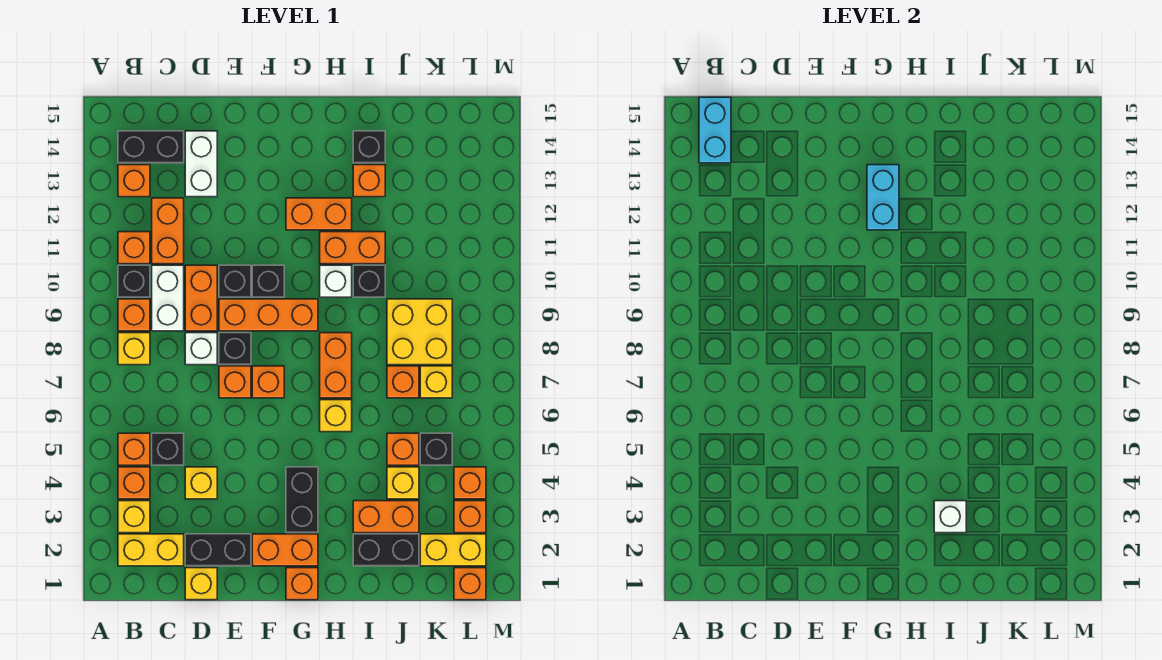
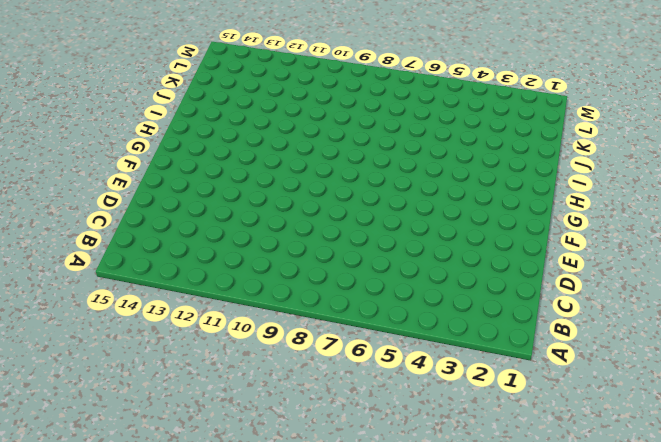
none -> yellow brick B2:C2 level 1
none -> yellow brick B3 level 1
none -> orange brick B4 level 1
none -> orange brick B5 level 1

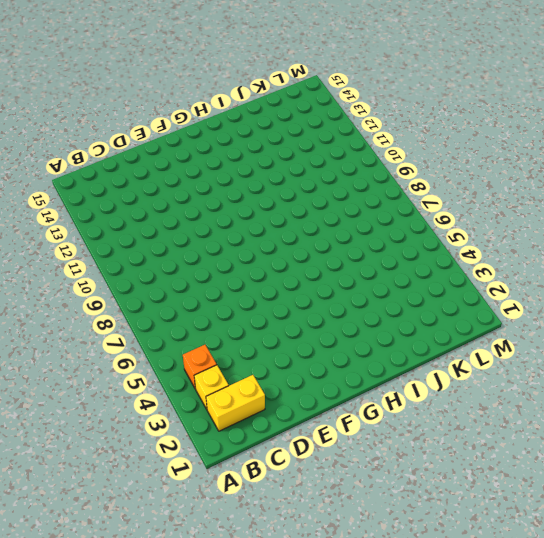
none -> orange brick B5 level 1
none -> yellow brick B8 level 1
none -> orange brick B9 level 1
none -> black brick B10 level 1

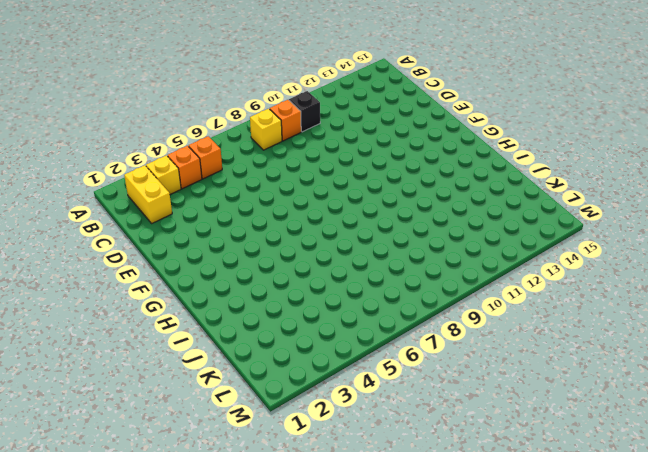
none -> orange brick B11 level 1
none -> orange brick B13 level 1
none -> black brick B14:C14 level 1
none -> black brick C5 level 1

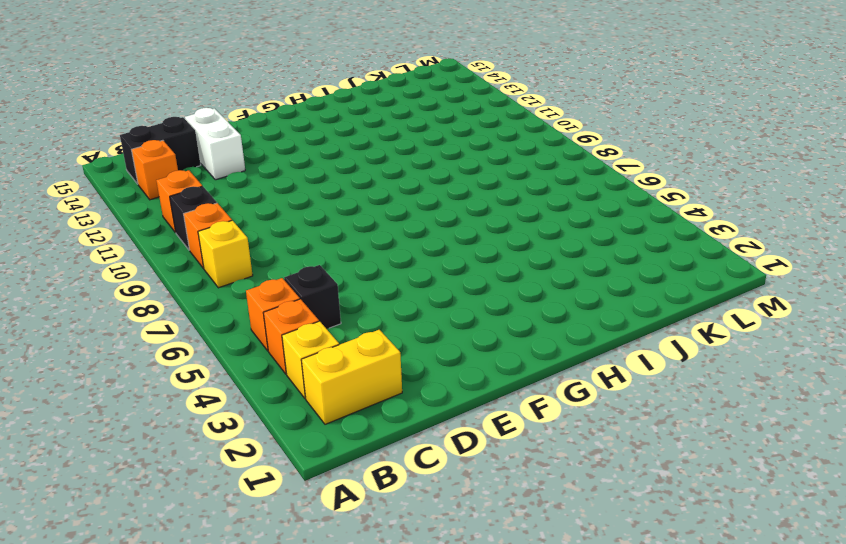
none -> white brick C9:C10 level 1
none -> orange brick C11:C12 level 1
none -> yellow brick D1 level 1
none -> black brick D2:E2 level 1

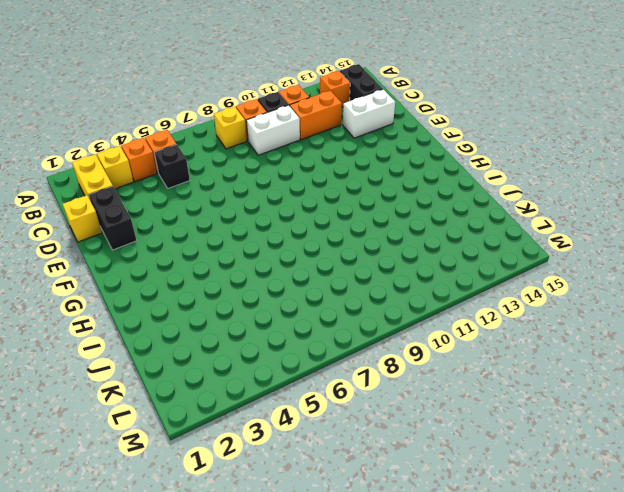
none -> yellow brick D4 level 1
none -> white brick D8 level 1
none -> orange brick D9:D10 level 1
none -> orange brick E7 level 1

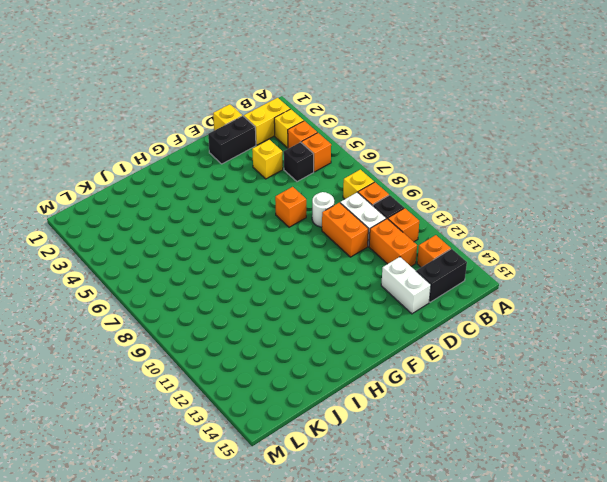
white round brick D8 level 1 -> white brick D8 level 1
none -> black brick E8 level 1
none -> orange brick E9:G9 level 1
none -> black brick E10 level 1
none -> orange brick F2:G2 level 1

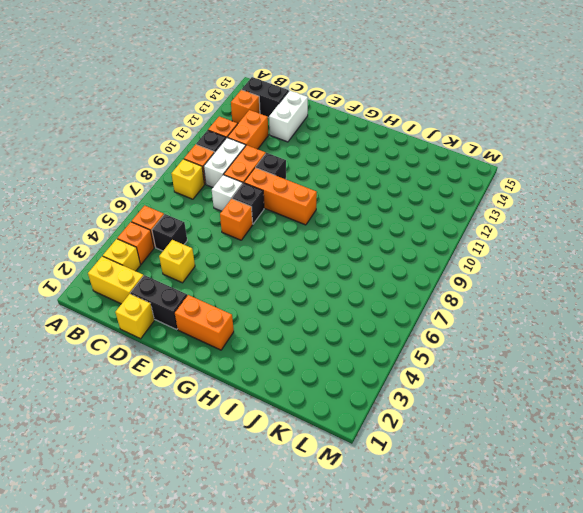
none -> orange brick F7 level 1
none -> black brick F10 level 1
none -> orange brick G1 level 1
none -> black brick G3:G4 level 1

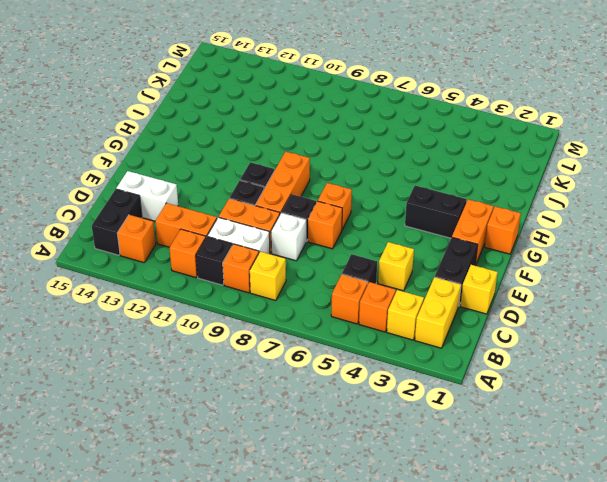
none -> orange brick G12:H12 level 1
none -> yellow brick H6 level 1
none -> orange brick H7:H8 level 1
none -> white brick H10 level 1

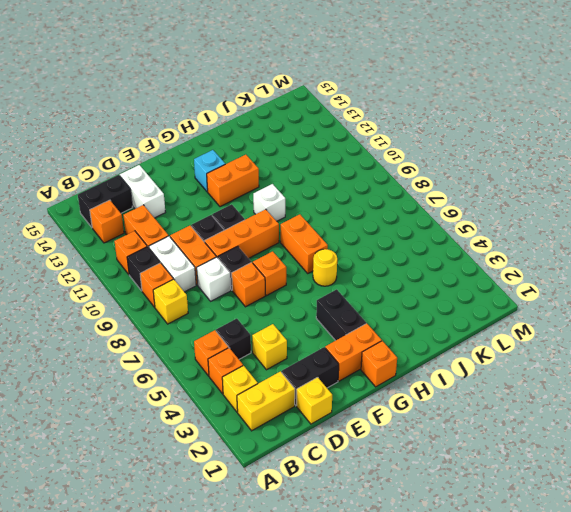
cyan brick G13 level 1 -> none
yellow round brick H6 level 1 -> yellow brick H6 level 1
none -> orange brick H11:I11 level 1
none -> black brick I2:J2 level 1
none -> orange brick I3:J3 level 1
none -> black brick I10 level 1

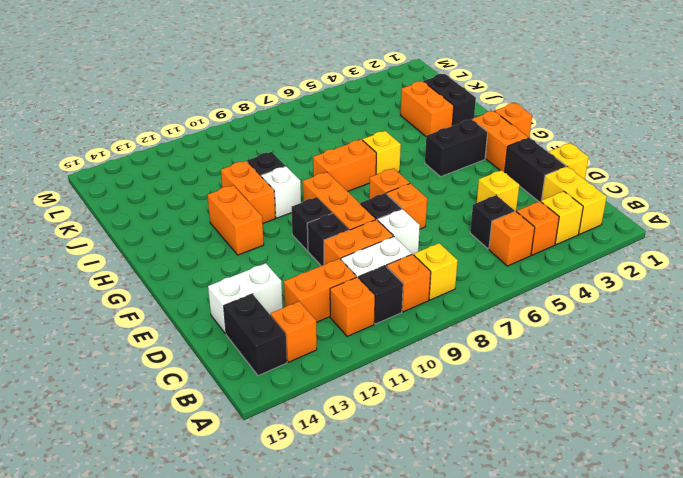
none -> orange brick I13 level 1
none -> black brick I14 level 1
none -> yellow brick J4 level 1
none -> orange brick J5 level 1

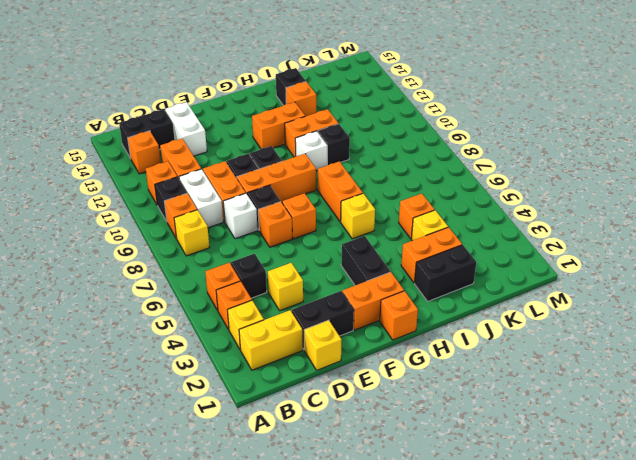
none -> orange brick J7 level 1
none -> yellow brick J8:K9 level 1
none -> yellow brick K2:L2 level 1
none -> black brick K5 level 1

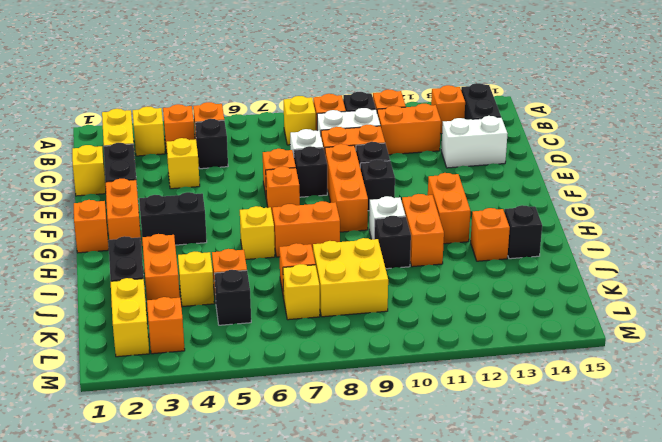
none -> orange brick L1 level 1
none -> orange brick L4 level 1
none -> cyan brick B14:B15 level 2
none -> cyan brick G12:G13 level 2

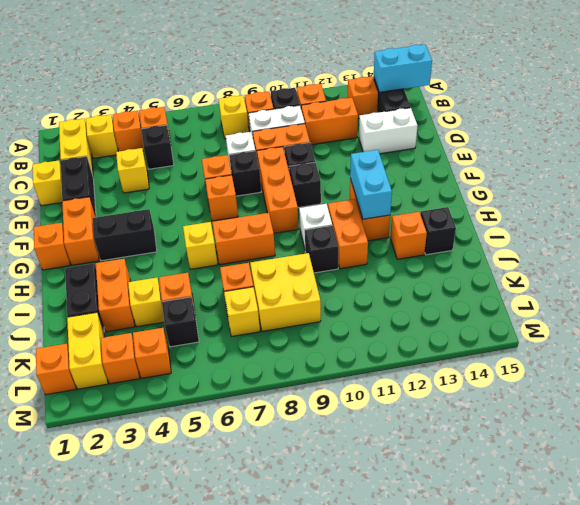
cyan brick G12:H12 level 2 -> cyan brick G12:G13 level 2
none -> white brick I3 level 2

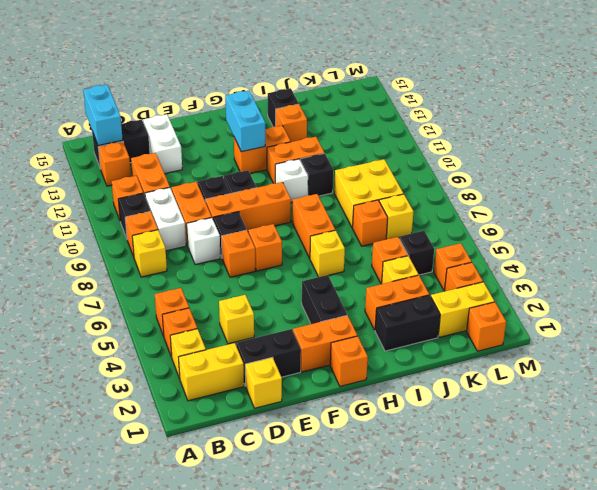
none -> black brick C5 level 1
none -> white brick I3 level 2

